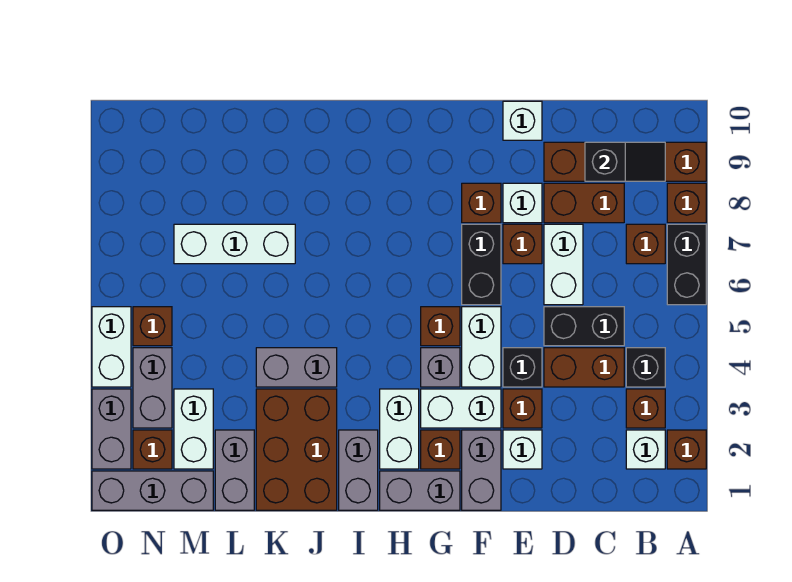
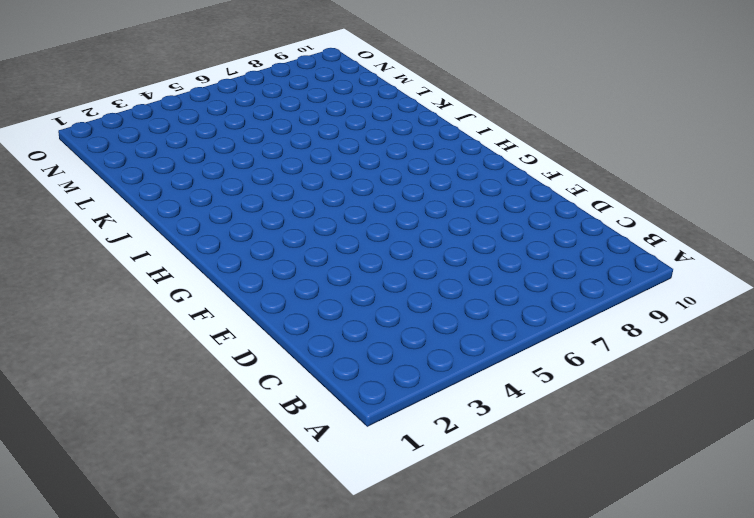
none -> brown brick A2 level 1
none -> black brick A6:A7 level 1
none -> brown brick A8 level 1
none -> brown brick A9:D9 level 1

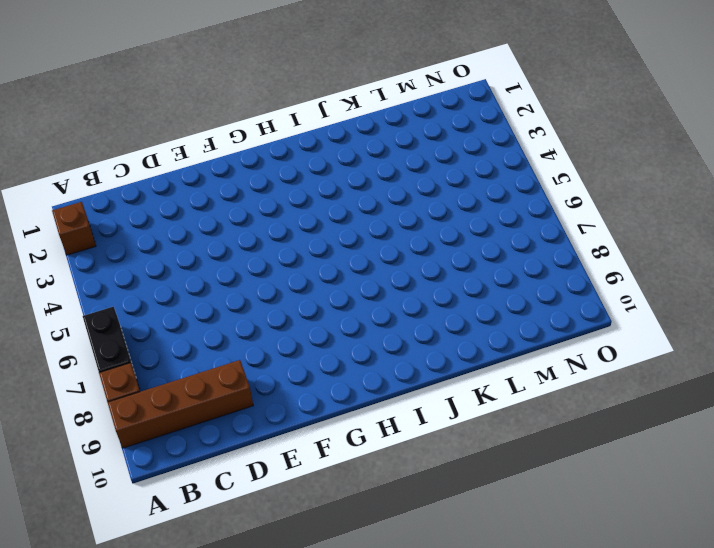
none -> white brick B2 level 1
none -> brown brick B3 level 1
none -> black brick B4 level 1
none -> brown brick B7 level 1

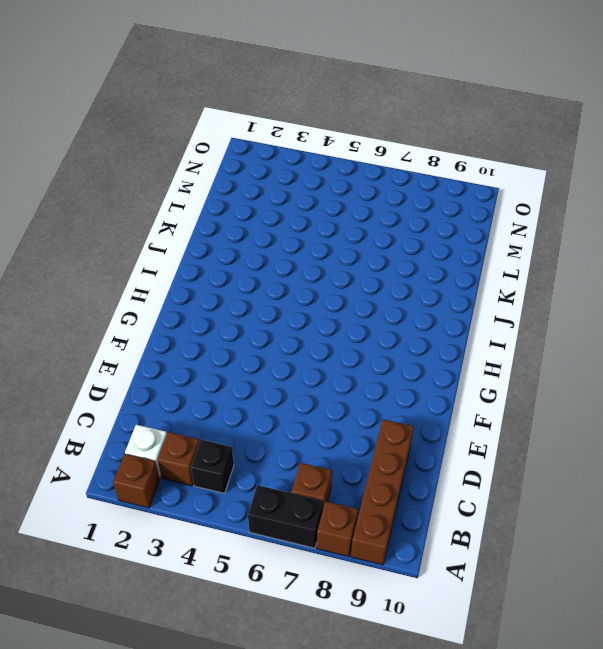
none -> brown brick C4:D4 level 1
none -> black brick C5:D5 level 1
none -> brown brick C8:D8 level 1
none -> white brick D6:D7 level 1

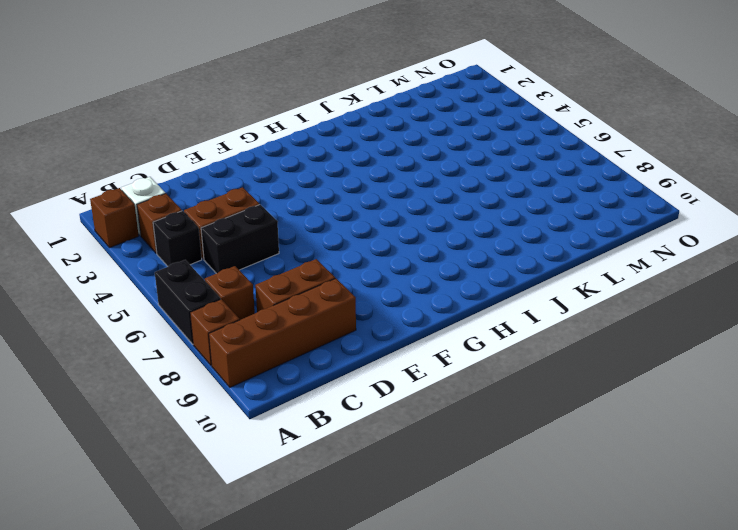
none -> white brick D6:D7 level 1
none -> white brick E2 level 1
none -> brown brick E3 level 1
none -> black brick E4 level 1

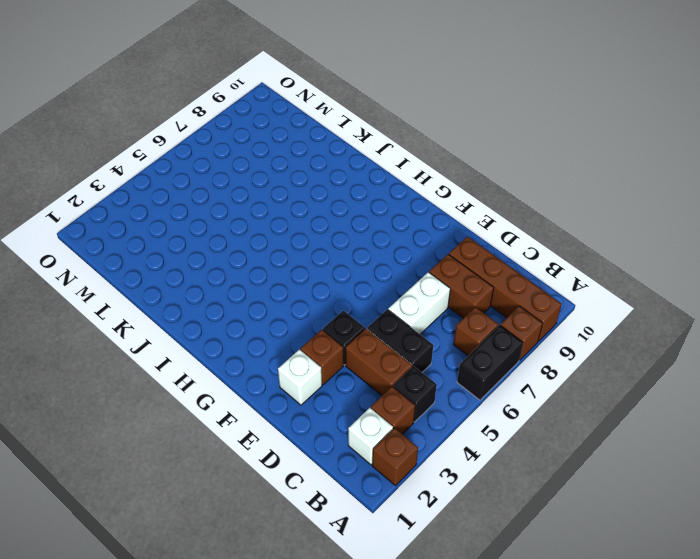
none -> brown brick E7 level 1
none -> white brick E8 level 1
none -> white brick E10 level 1
none -> grey brick F1:F2 level 1

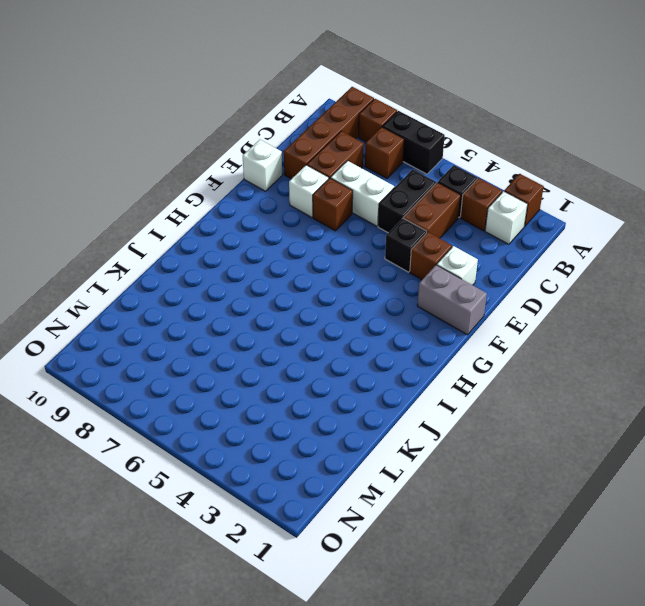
none -> white brick F3:G3 level 1
none -> white brick F4:F5 level 1
none -> black brick F6:F7 level 1
none -> brown brick F8 level 1

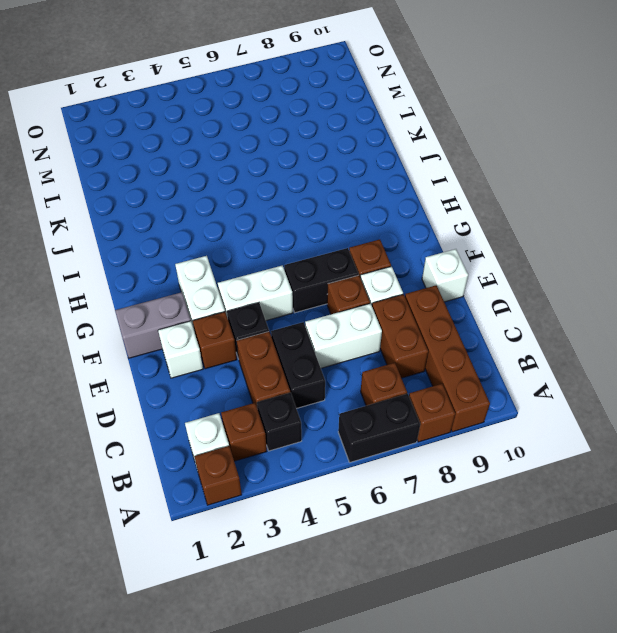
none -> grey brick G1:H1 level 1
none -> brown brick G2 level 1
none -> grey brick G4 level 1
none -> brown brick G5 level 1

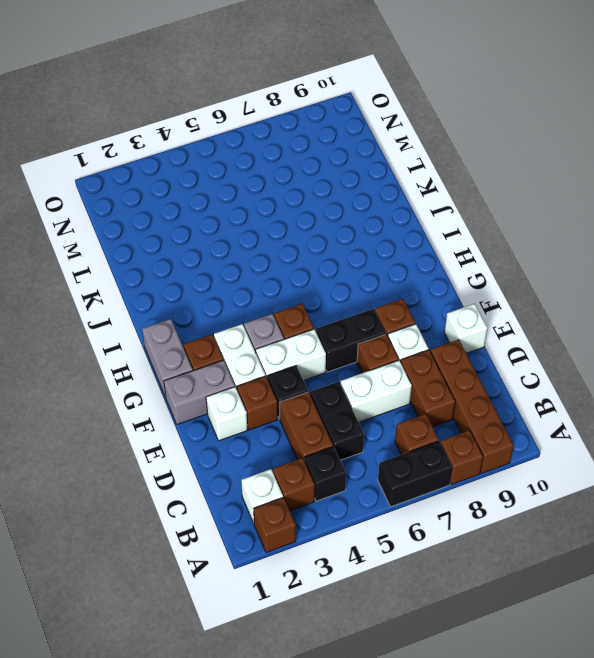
none -> white brick H2:H3 level 1
none -> grey brick I1:I2 level 1
none -> brown brick J1:K3 level 1
none -> grey brick J4:K4 level 1

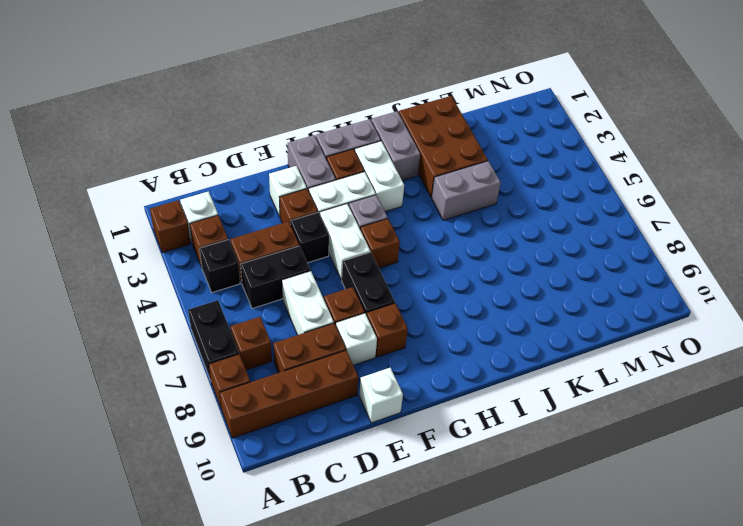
none -> white brick K7:M7 level 1
none -> grey brick L1:L2 level 1
none -> grey brick M1:O1 level 1
none -> white brick M2:M3 level 1

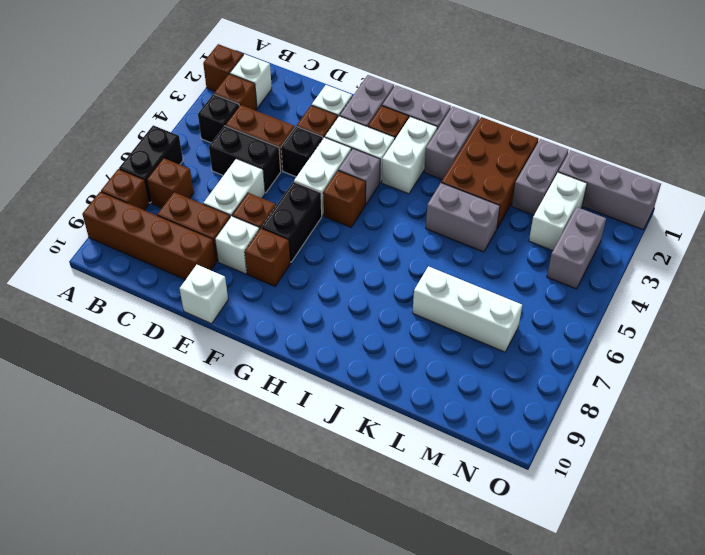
none -> brown brick N2 level 1
none -> brown brick N5 level 1
none -> grey brick O2:O3 level 1
none -> white brick O4:O5 level 1

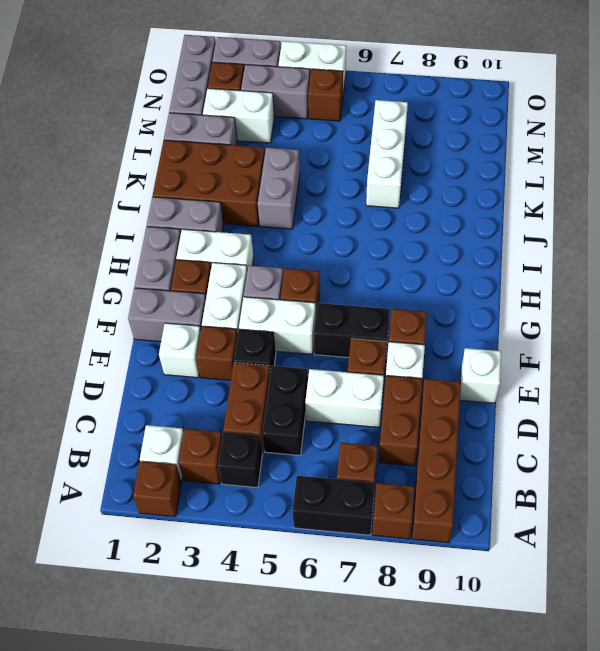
none -> black slope B9:C9 level 2 top C

